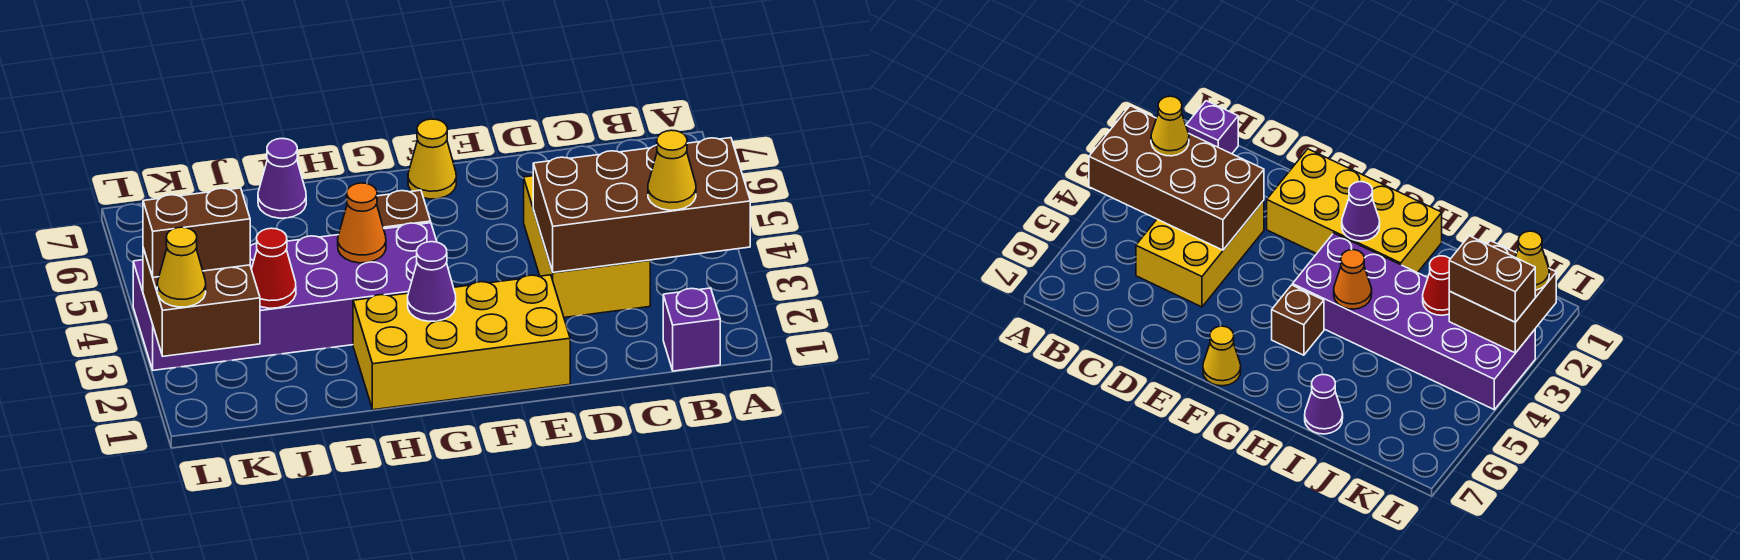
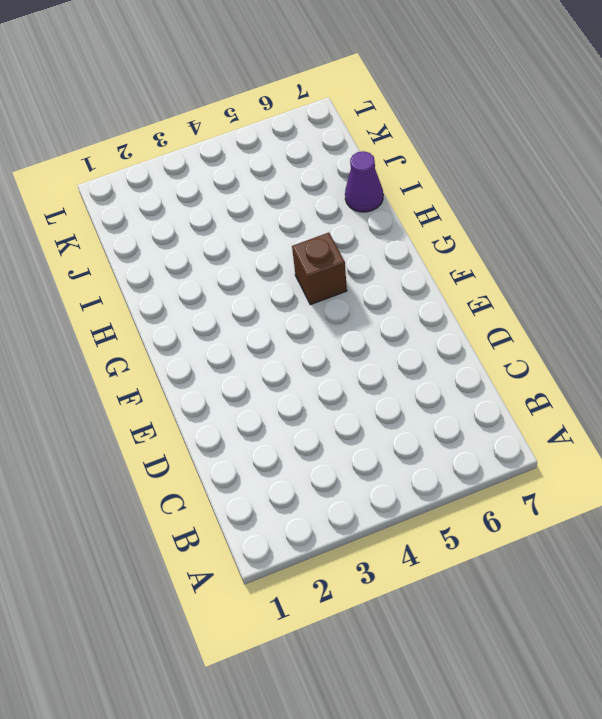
none -> purple brick B1 level 1
none -> yellow brick C3:D5 level 1
none -> yellow brick E1:H2 level 1

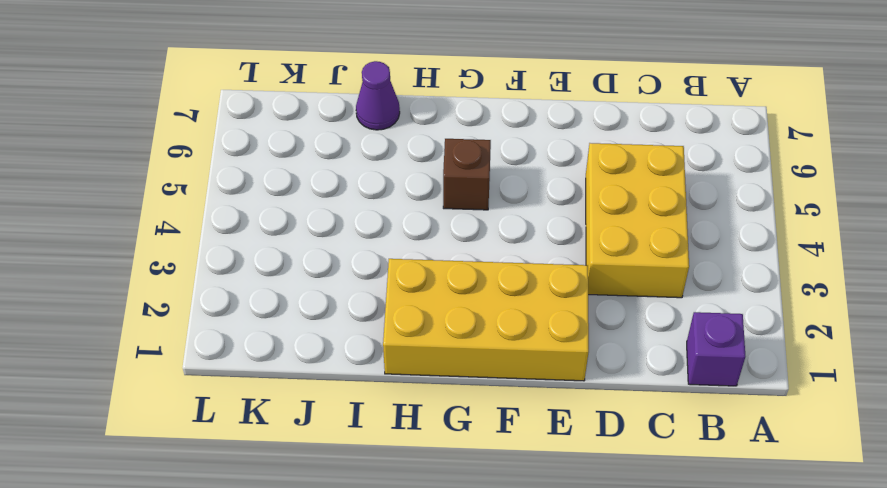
none -> yellow cone F7 level 1
none -> purple brick G3:L4 level 1
none -> brown brick A3:D4 level 2

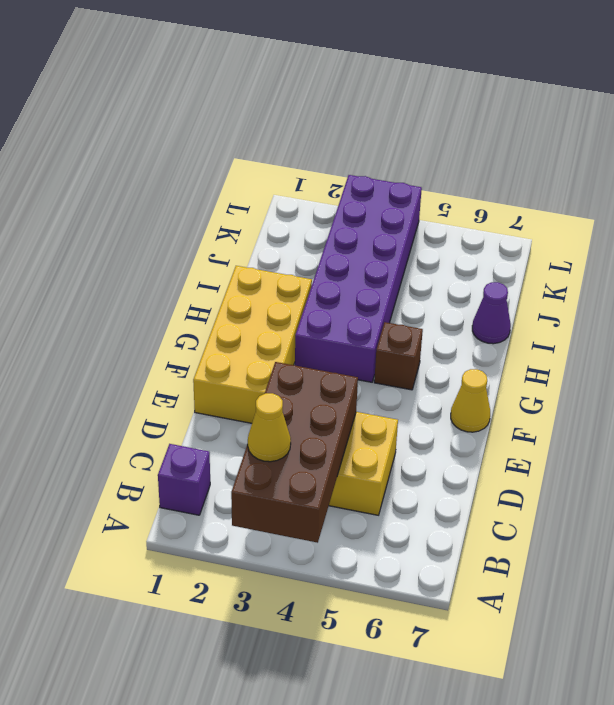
none -> purple cone G2 level 2
none -> orange cone H4 level 2
none -> red cone J3 level 2

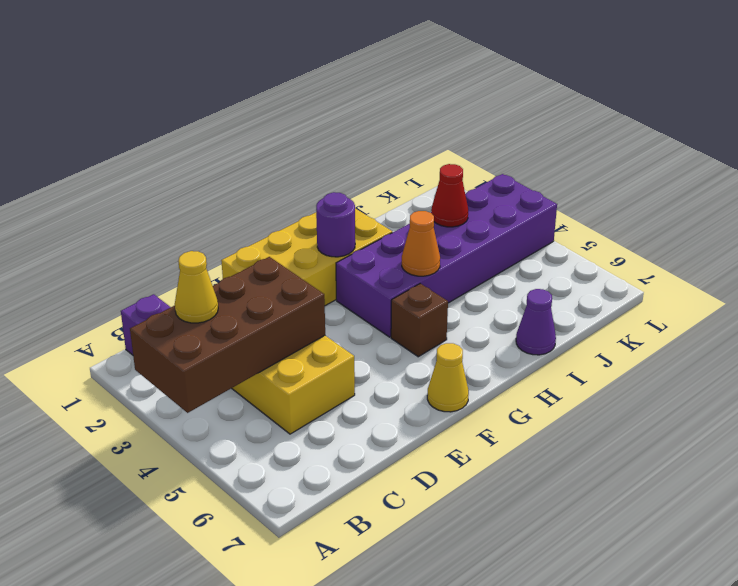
purple round brick G2 level 2 -> purple cone G2 level 2
none -> brown brick K2:L3 level 2
none -> brown brick K3:L3 level 3
none -> yellow cone L2 level 3

